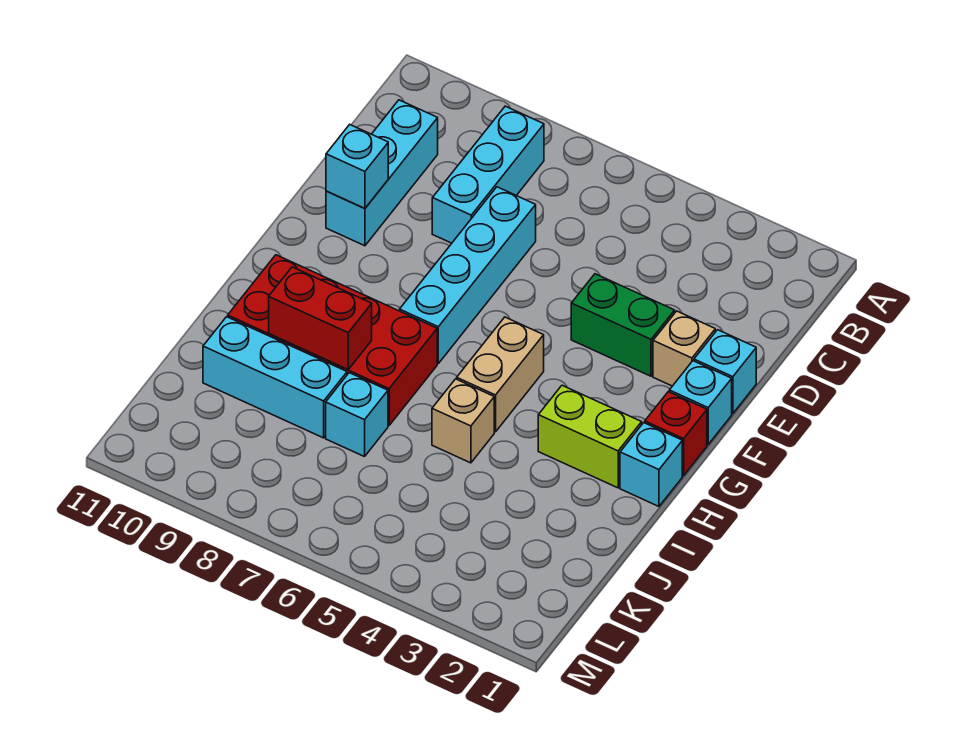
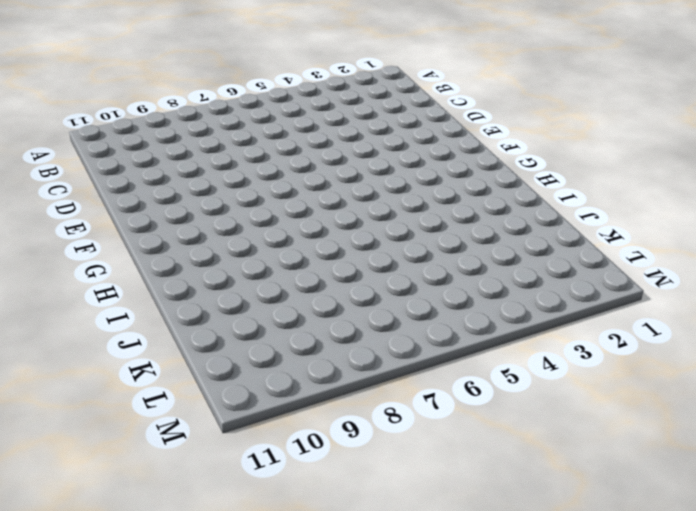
none -> cyan brick B8:D8 level 1
none -> cyan brick C10:E10 level 1
none -> cyan brick D7:G7 level 1

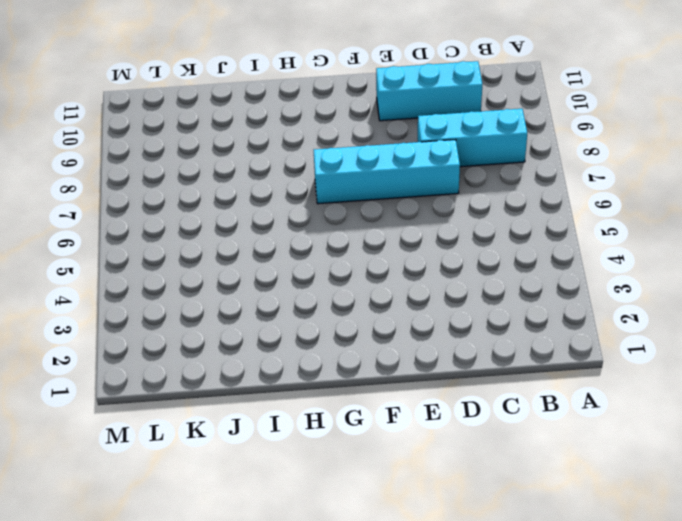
none -> cyan brick E1 level 1
none -> tan brick E2 level 1
none -> green brick E3:E4 level 1

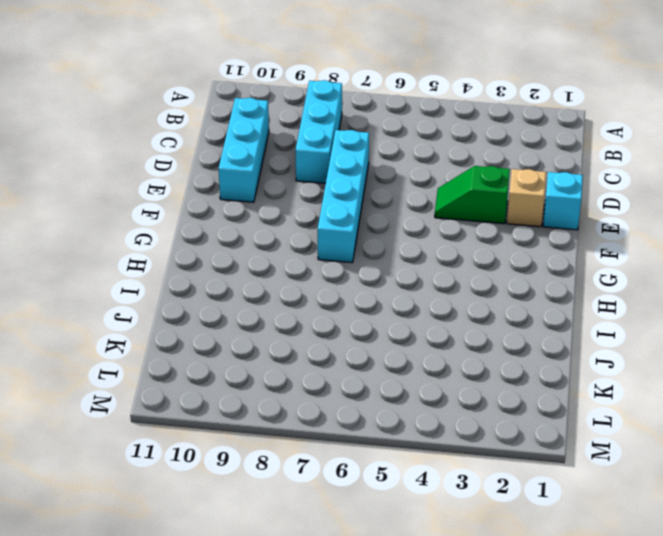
green slope E3:E4 level 1 top 3 -> green brick E3:E4 level 1
none -> cyan brick F1 level 1
none -> red brick G1 level 1
none -> tan brick G5:H5 level 1

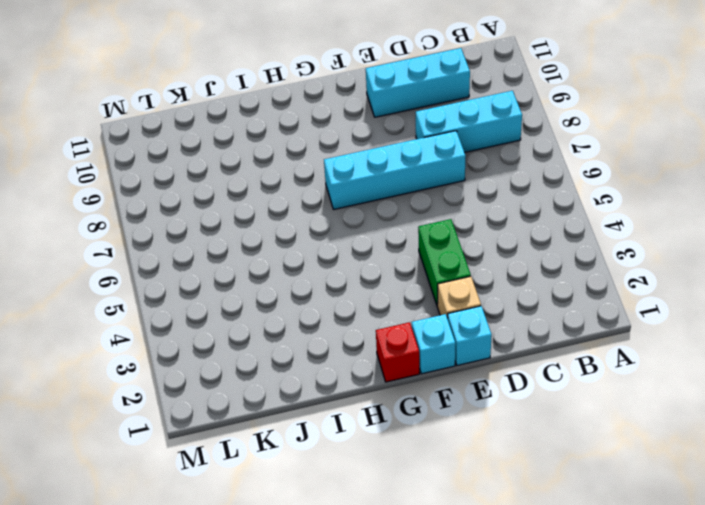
none -> tan brick G5:H5 level 1
none -> cyan brick H1 level 1
none -> lime brick H2:H3 level 1

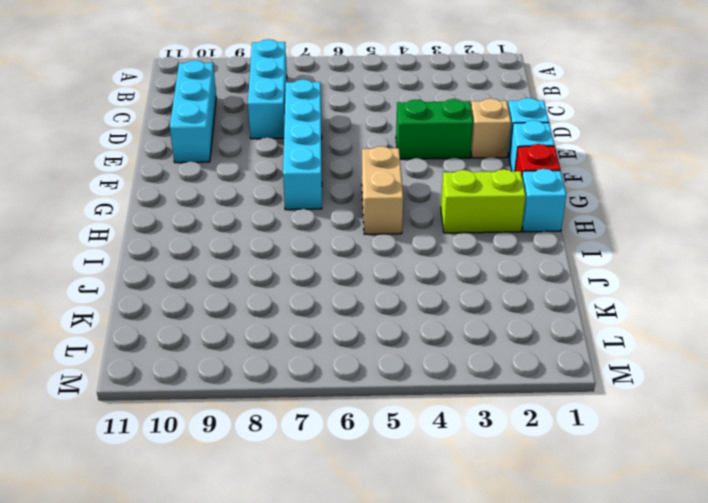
none -> red brick H7:I10 level 1
none -> tan brick I5 level 1
none -> cyan brick J7 level 1

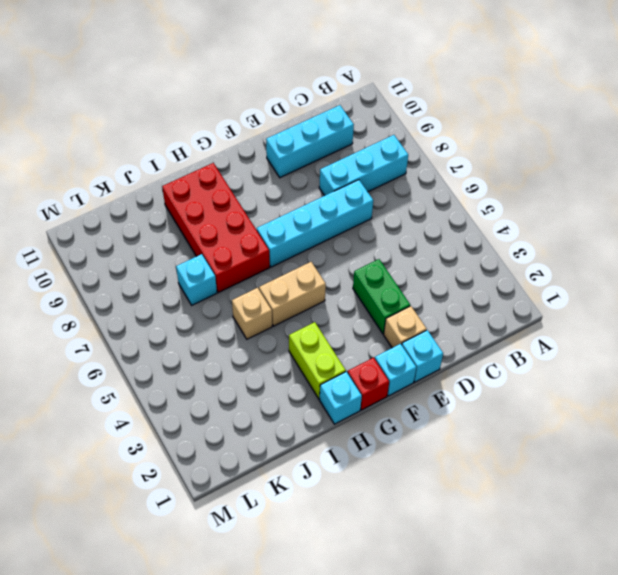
none -> cyan brick J8:J10 level 1
none -> cyan brick E10 level 2
none -> red brick I8:I9 level 2

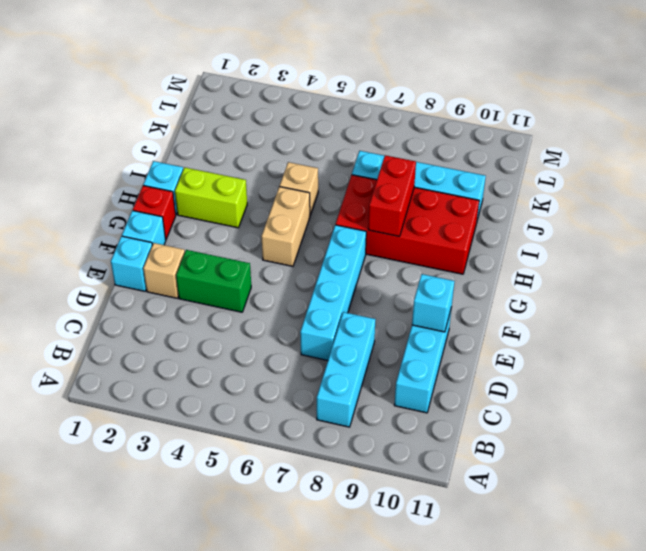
red brick H8:I8 level 2 -> red brick I8:I9 level 2

